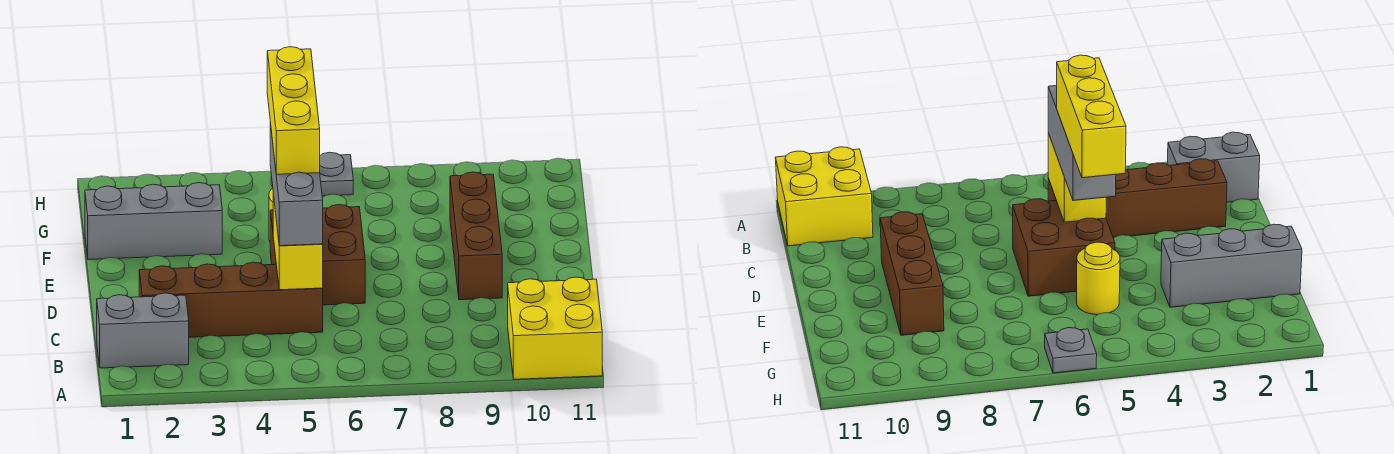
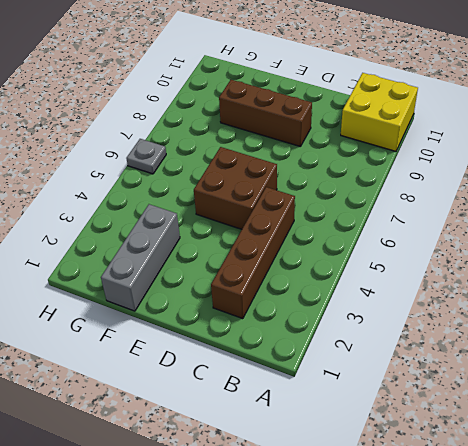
none -> grey brick B1:B2 level 1
none -> yellow round brick F5 level 1

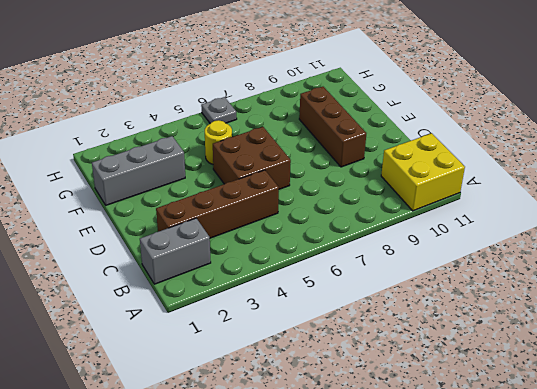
none -> yellow brick C5:D5 level 2
none -> grey brick C5:E5 level 3

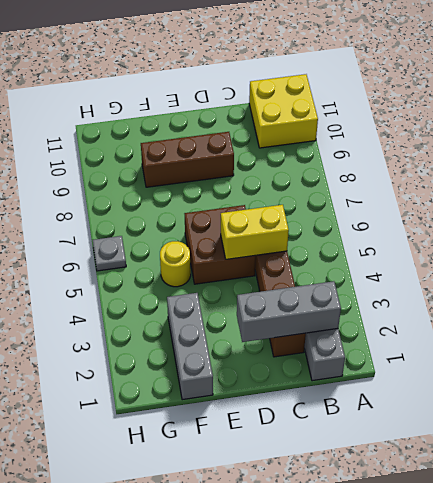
grey brick B2:D2 level 2 -> grey brick C5:E5 level 3
none -> yellow brick D5:F5 level 4

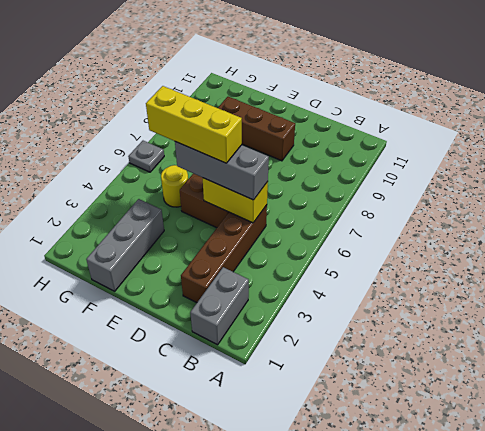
none -> yellow brick A10:B11 level 1

